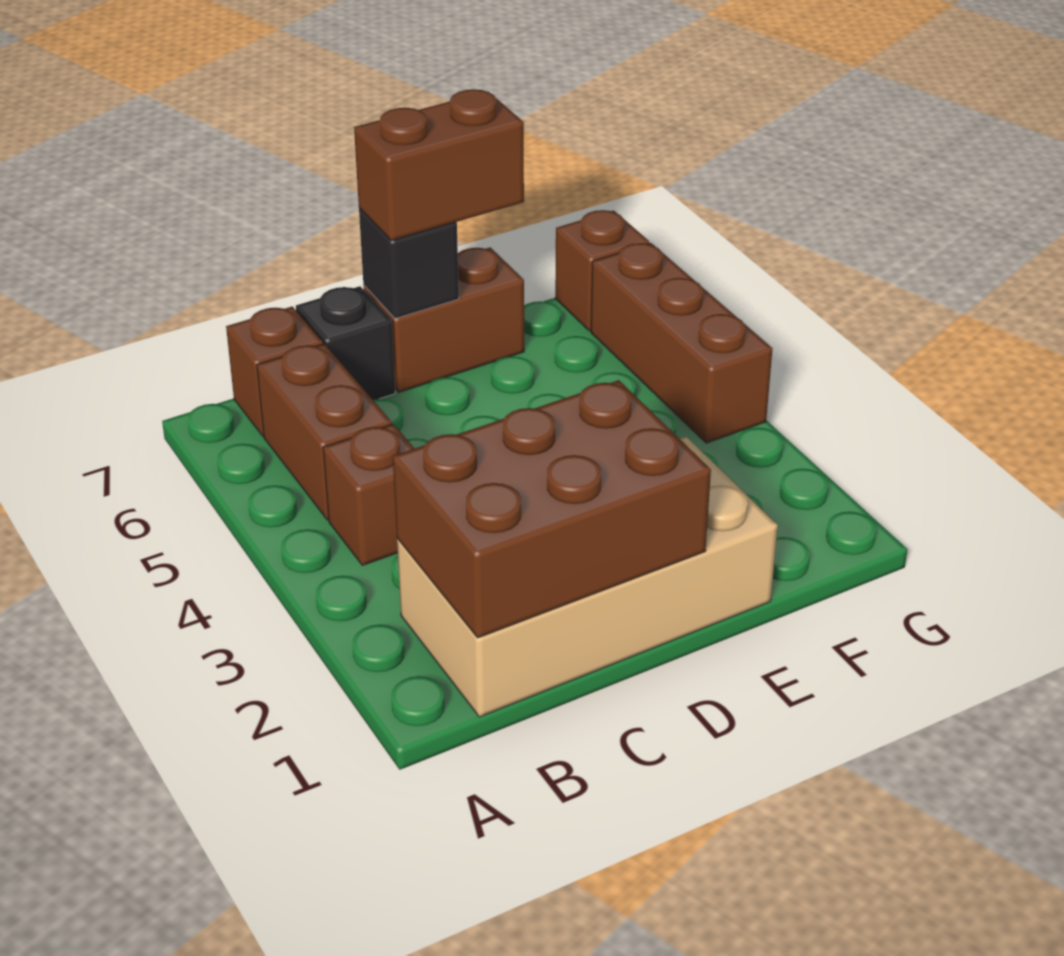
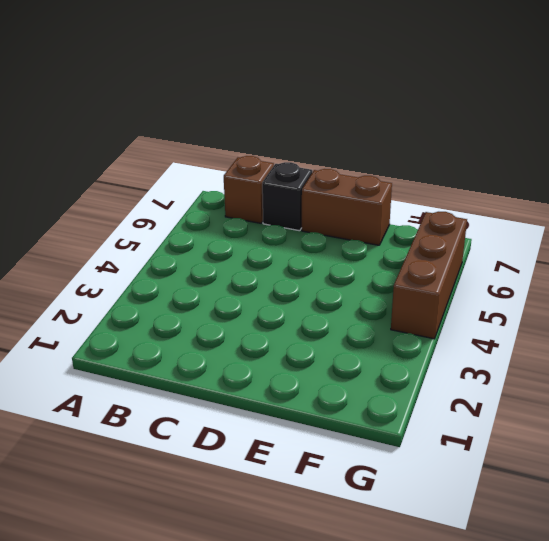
none -> tan brick B1:E2 level 1
none -> brown brick B4 level 1

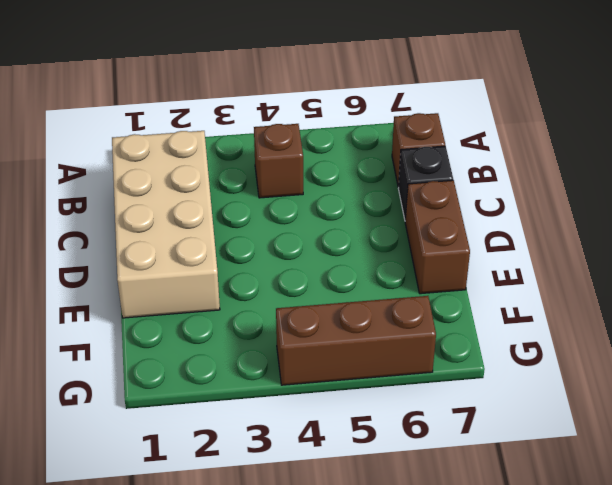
none -> brown brick B5:B6 level 1
none -> brown brick G7 level 1

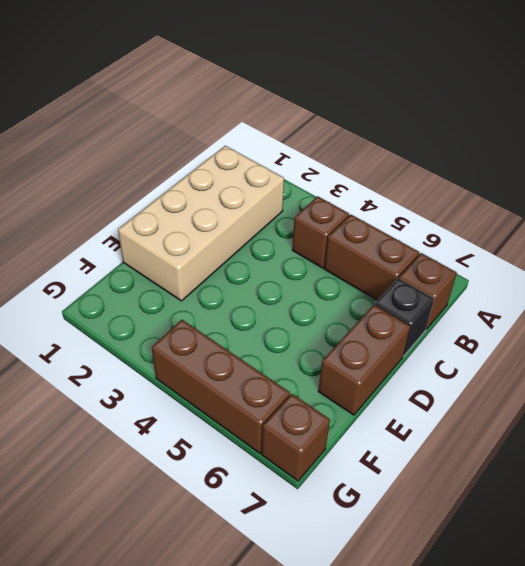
none -> brown brick B1:D2 level 2
none -> black brick D7 level 2

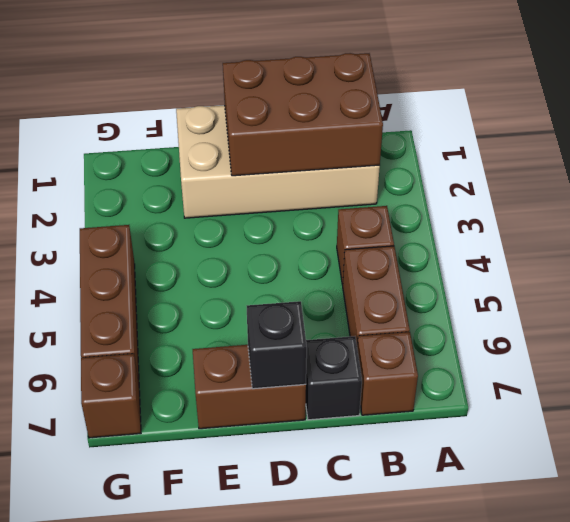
none -> brown brick D7:E7 level 3

